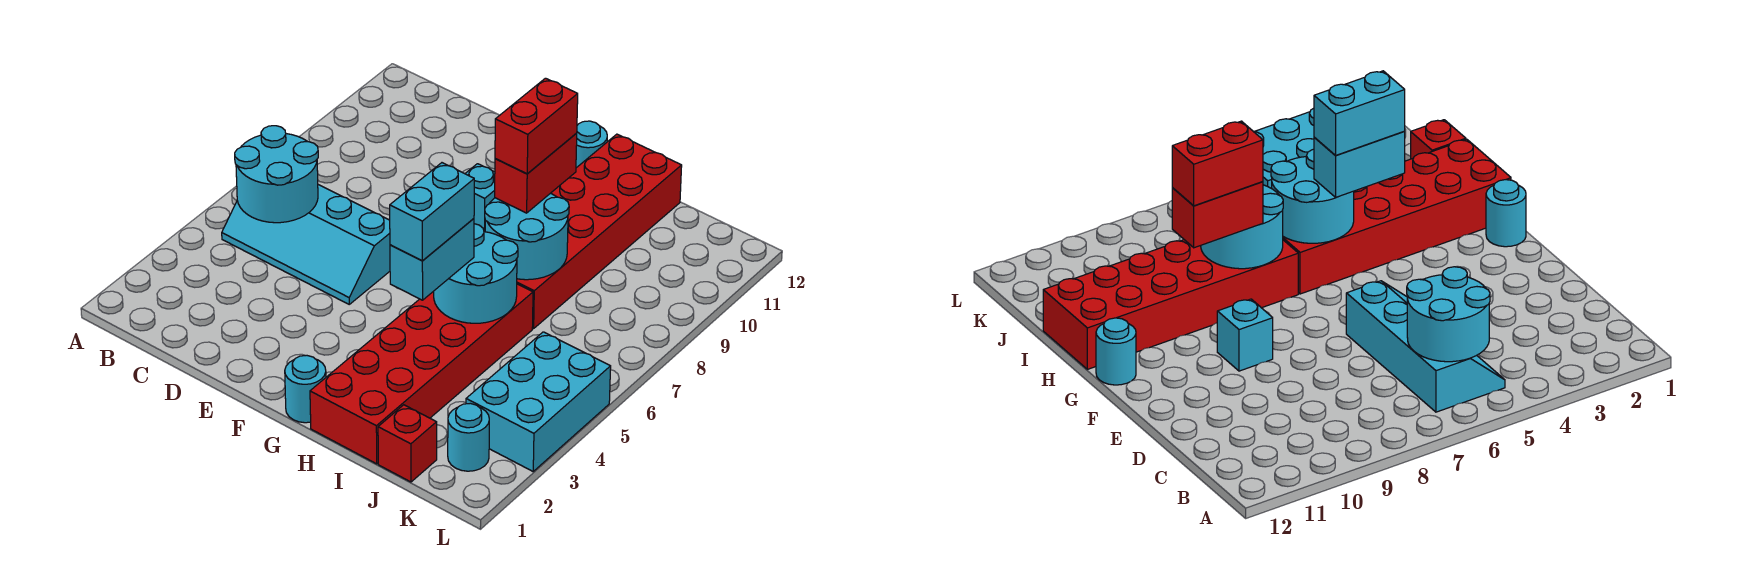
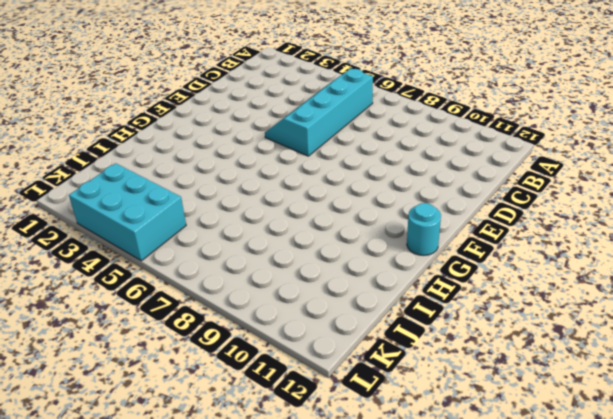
none -> cyan brick F9 level 1
none -> cyan round brick G1 level 1
none -> red brick H1:I6 level 1

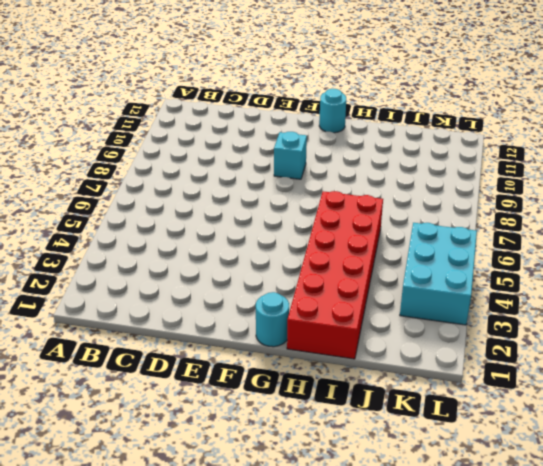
none -> cyan slope B5:E6 level 1 top 6
none -> red brick H7:I12 level 1
none -> red brick J1 level 1

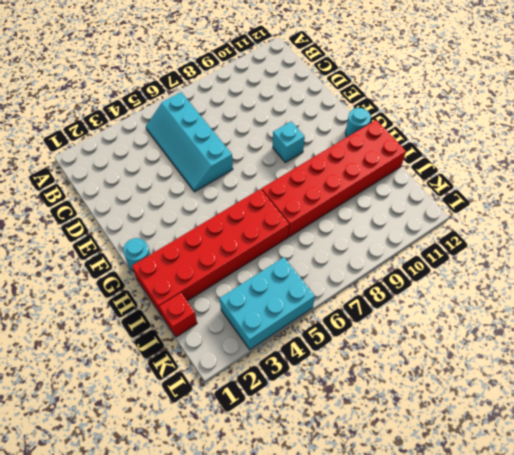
none -> cyan round brick K2 level 1
none -> cyan round brick B5:C6 level 2
none -> cyan round brick H5:I6 level 2

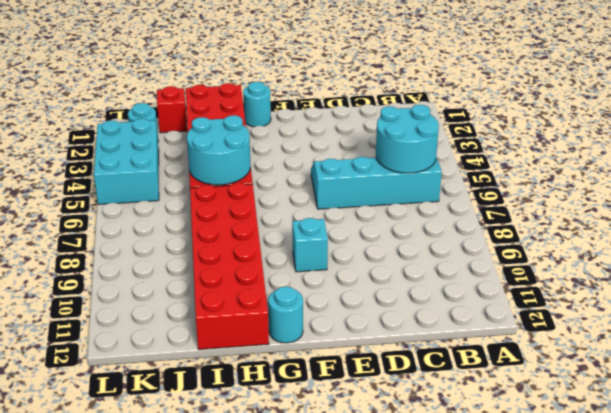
none -> cyan round brick H7:I8 level 2
none -> cyan brick H4:H5 level 3
none -> red brick H8:H9 level 3

